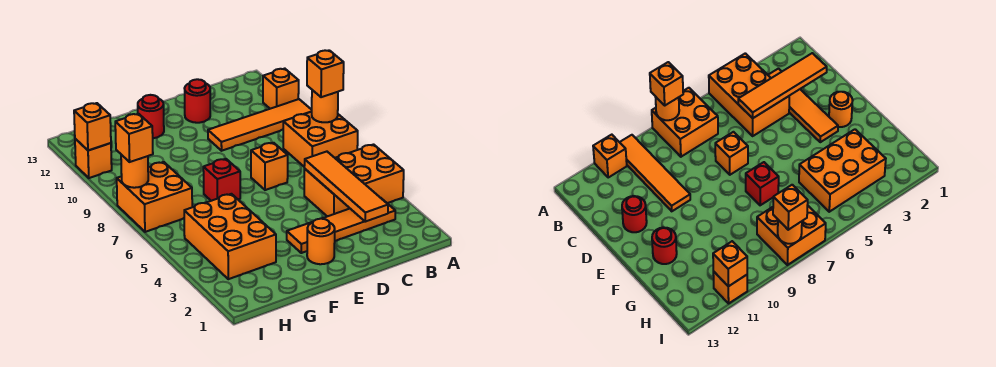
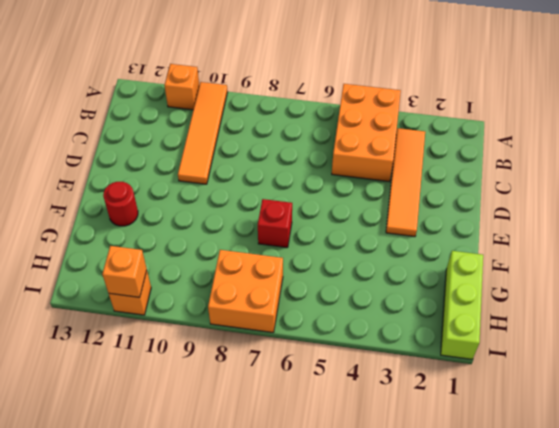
lime brick G1:I1 level 1 -> none
none -> orange brick A7:B8 level 1
none -> orange brick D7 level 1
none -> red round brick D12 level 1

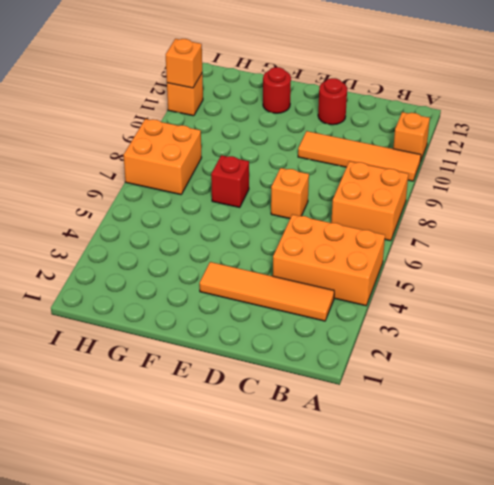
none -> orange round brick E2 level 1
none -> orange brick G3:H5 level 1
none -> orange round brick A8 level 2

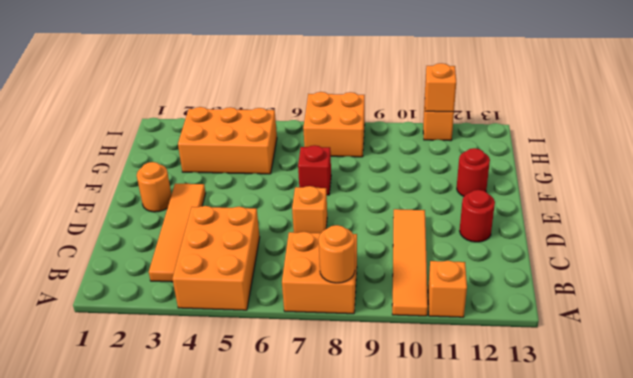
none -> orange tile C2:C5 level 2
none -> orange round brick I8 level 2
none -> orange brick A8 level 3

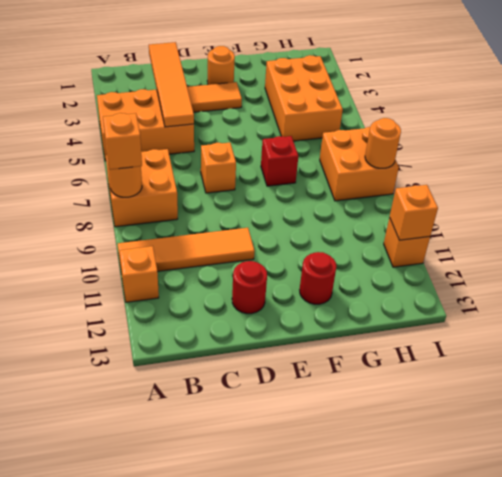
none -> orange brick I8 level 3

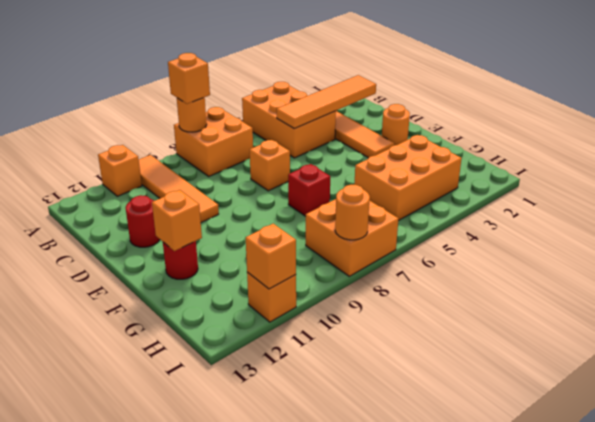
orange brick F12 level 2 -> orange brick I8 level 3

